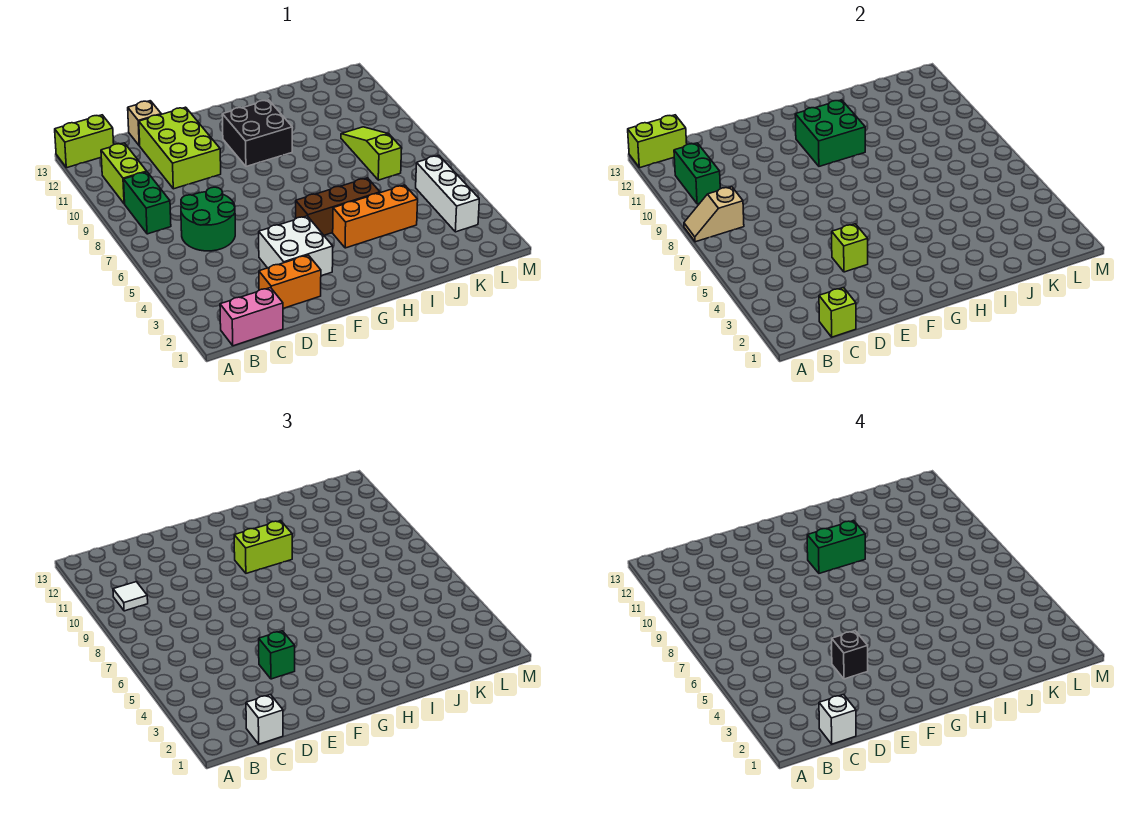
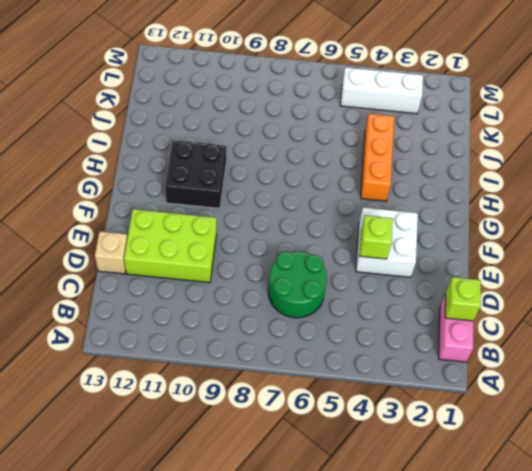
none -> lime brick A13:B13 level 1
none -> green brick B8:B9 level 1
none -> lime brick B10:B11 level 1

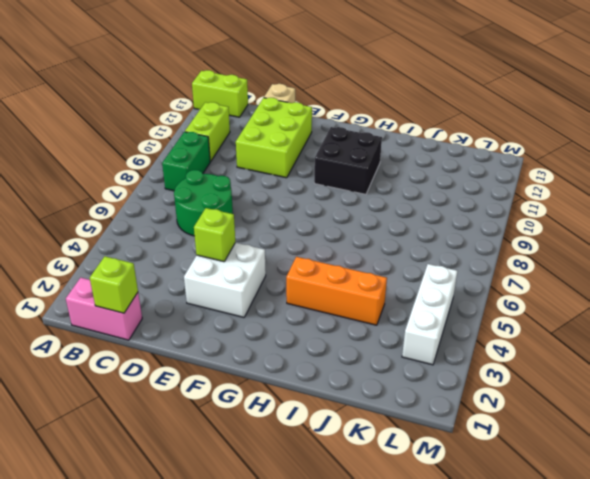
none -> orange brick D2:E2 level 1
none -> brown brick G5:I5 level 1
none -> lime slope K7:K9 level 1 top 7

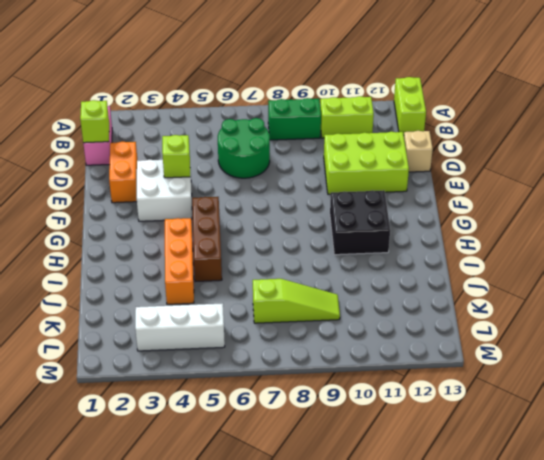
none -> tan slope A8:B8 level 2 top B
none -> lime brick A13:B13 level 2
none -> green brick B10:B11 level 2

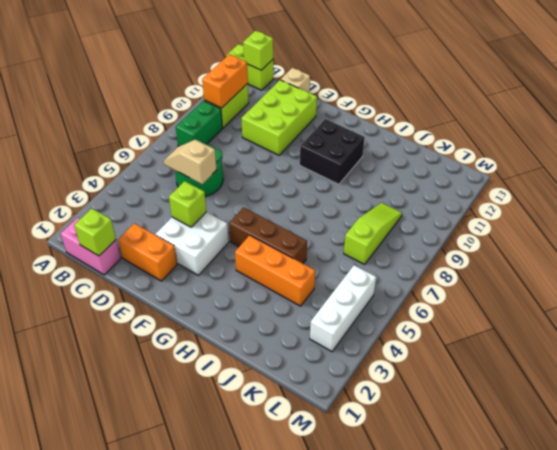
orange brick B10:B11 level 2 -> green brick B10:B11 level 2
lime brick B13 level 2 -> lime brick A13:B13 level 2
tan slope C6:D6 level 2 top D -> tan slope A8:B8 level 2 top B
none -> green brick G10:H11 level 2
none -> white tile B10 level 3
none -> white brick C1 level 3

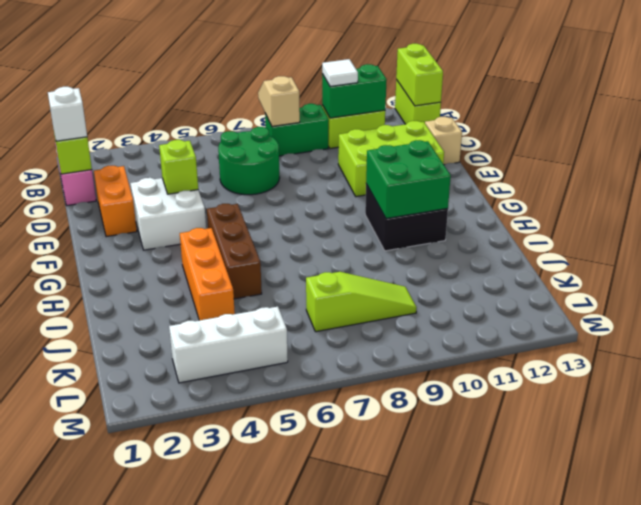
none -> green brick E4 level 3
none -> lime brick G10:H10 level 3
none -> white brick C1 level 4

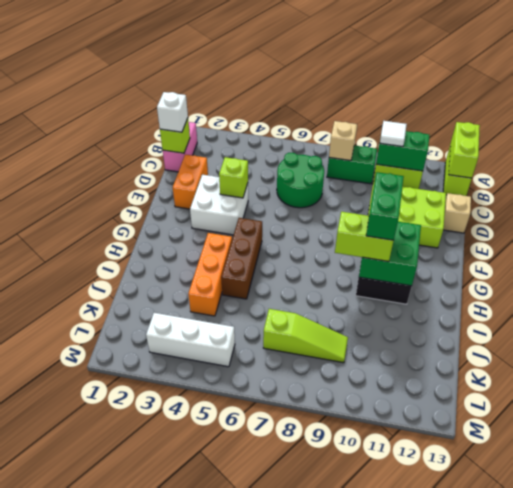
lime brick H9:H10 level 3 -> lime brick G10:H10 level 3
none -> green brick E4 level 3
none -> white brick C1 level 4
none -> black brick E4 level 4

